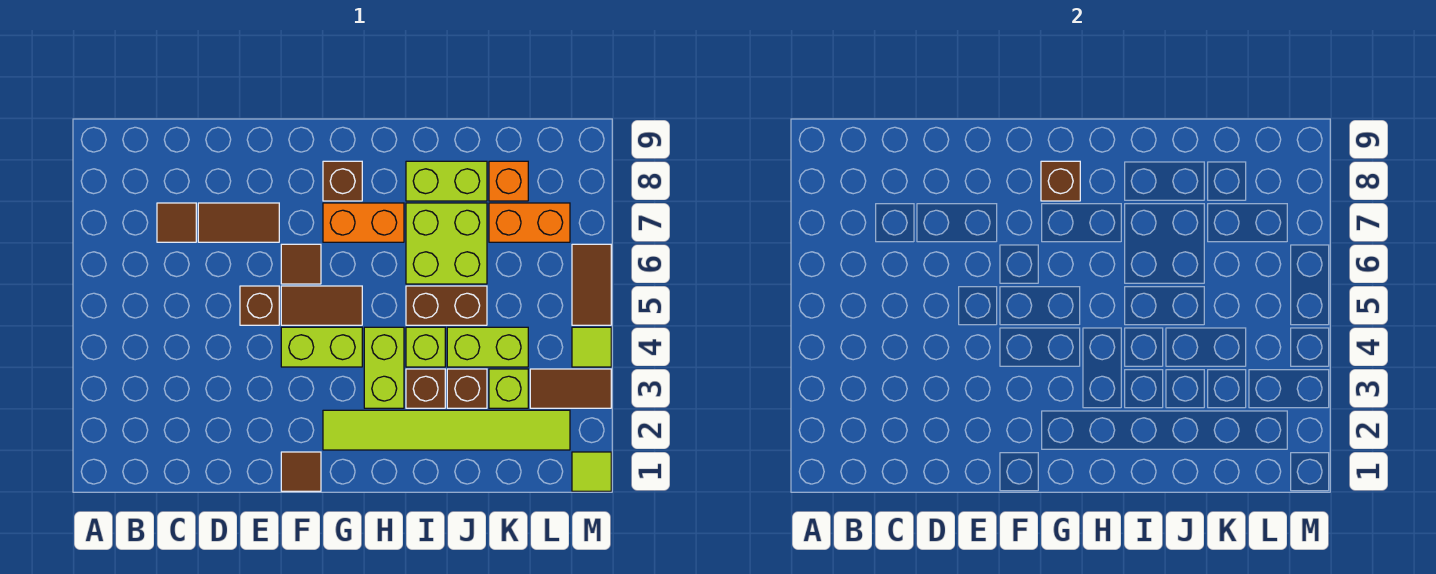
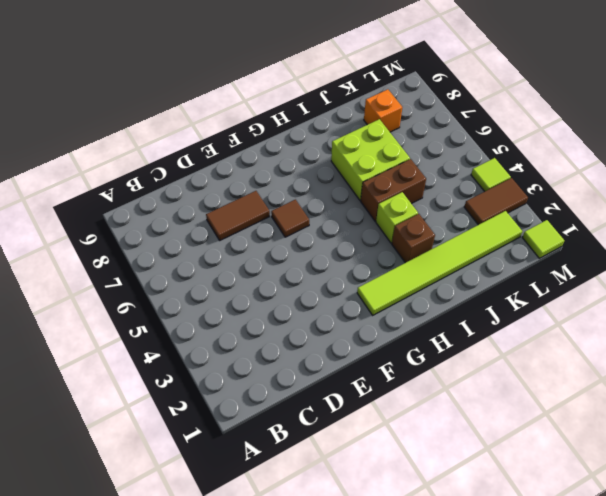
none -> brown tile C7 level 1
none -> brown brick E5 level 1
none -> brown tile F1 level 1

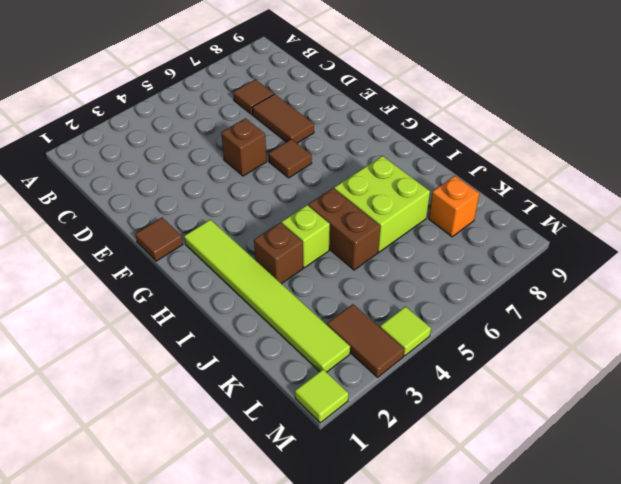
none -> lime brick F4:G4 level 1
none -> brown tile F5:G5 level 1
none -> orange brick G7:H7 level 1

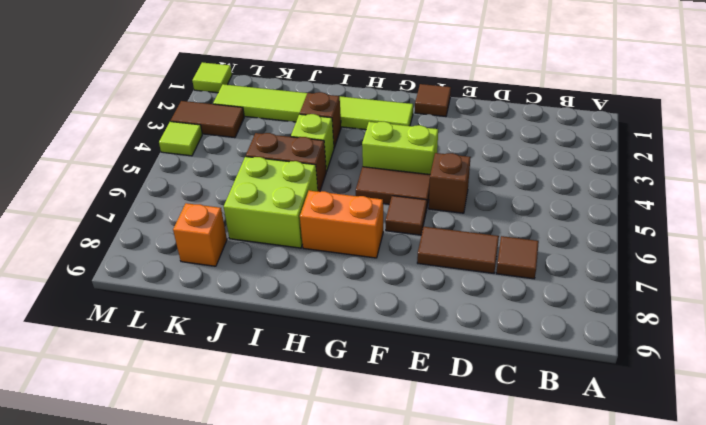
none -> brown brick G8 level 1
none -> lime brick H3:H4 level 1
none -> lime brick I8:J8 level 1

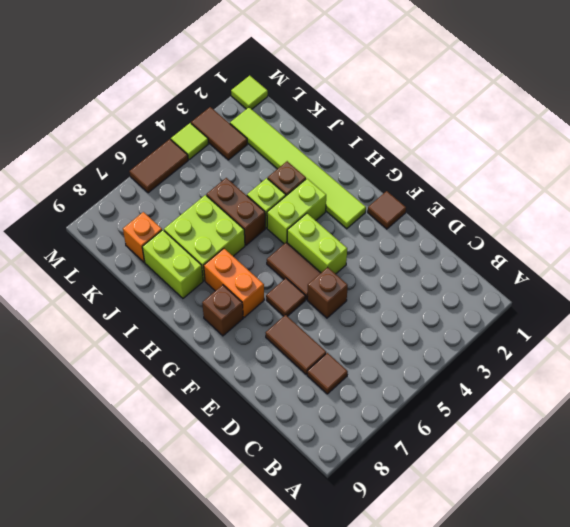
none -> brown brick J3 level 1
none -> lime brick J4:K4 level 1
none -> lime brick K3 level 1

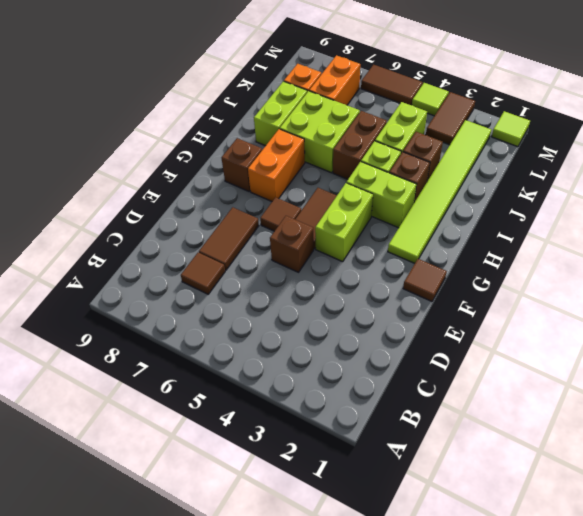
none -> lime brick K3 level 1
none -> brown brick G8 level 2

